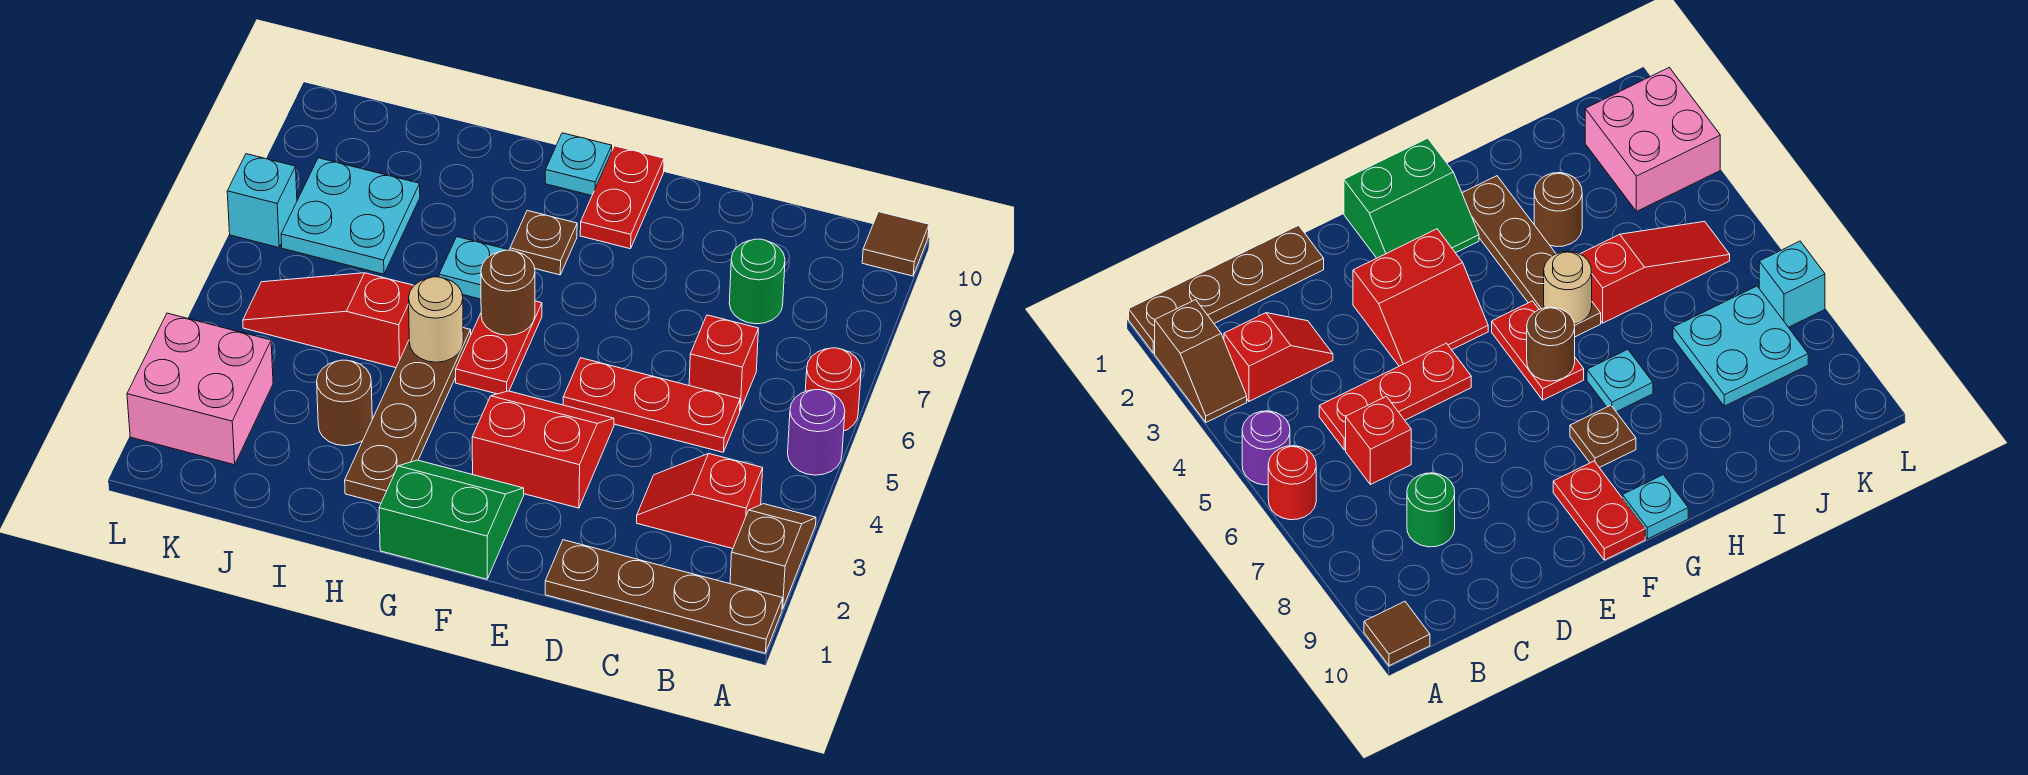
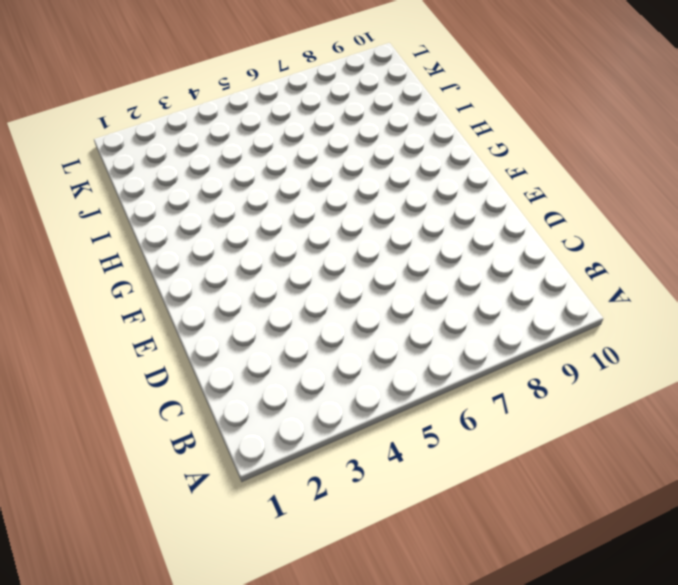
none -> brown plate A1:D1 level 1
none -> brown slope A2:A3 level 1 top 2
none -> purple round brick A5 level 1

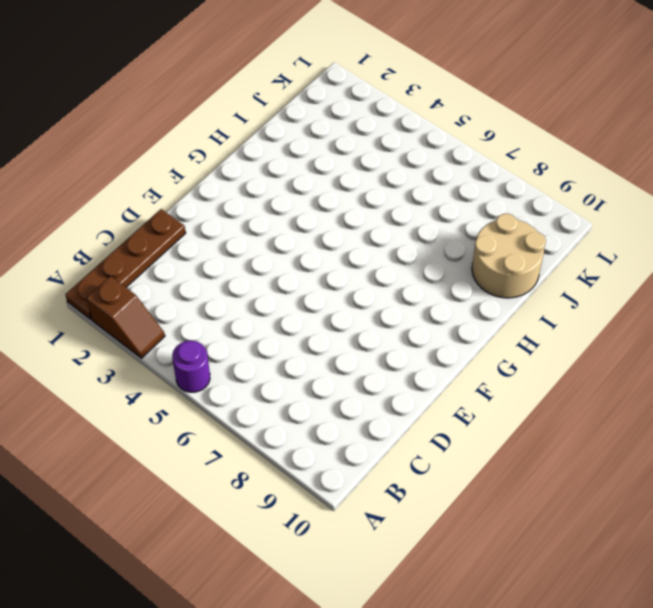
tan round brick I9:J10 level 1 -> none
none -> red round brick A6 level 1
none -> brown tile A10 level 1
none -> red slope B3:C3 level 1 top B

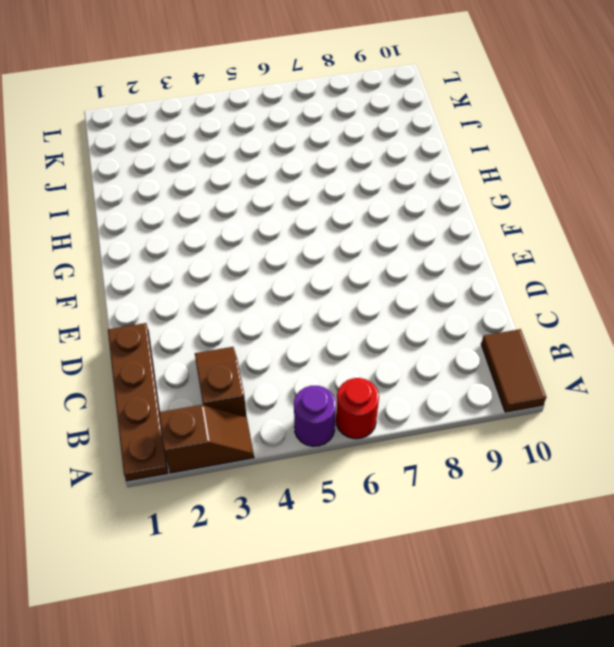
brown tile A10:B10 level 1 -> brown tile A10 level 1
brown slope B3:C3 level 1 top B -> red slope B3:C3 level 1 top B
none -> red plate C5:E5 level 1
none -> red brick C6 level 1
none -> green round brick C8 level 1

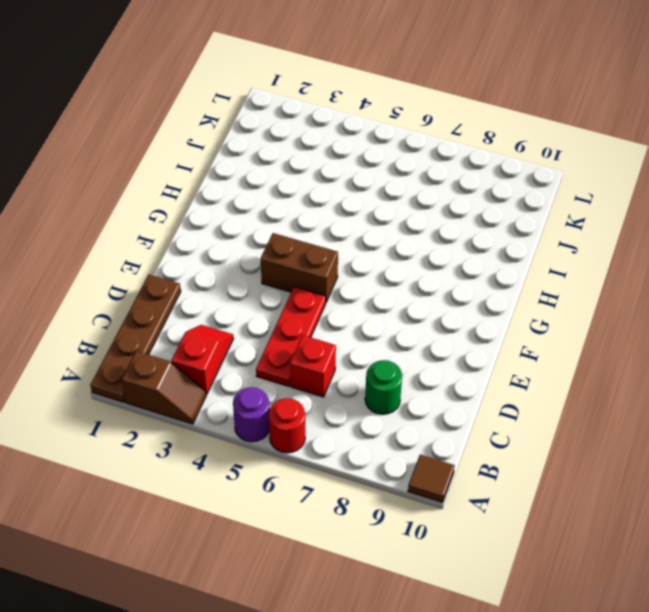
brown brick F4:F5 level 1 -> red slope E3:F4 level 1 top 3
none -> green slope F1:G2 level 1 top 1
none -> red plate F9:F10 level 1
none -> red plate G5:G6 level 1

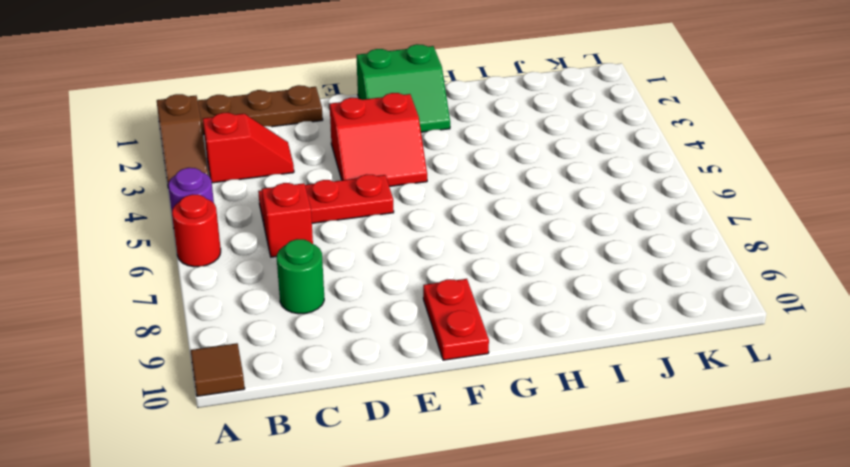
none -> red plate G5:G6 level 1
none -> brown plate G8 level 1
none -> cyan plate G10 level 1

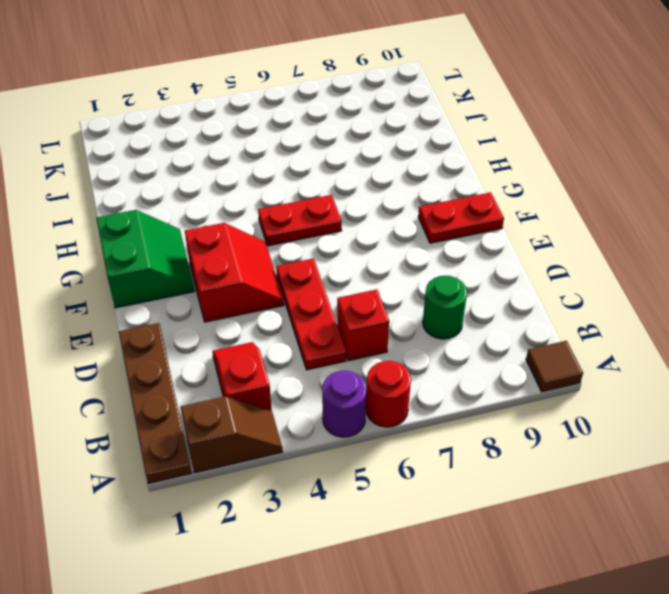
none -> brown plate G8 level 1
none -> cyan plate G10 level 1
none -> brown plate H2:H5 level 1

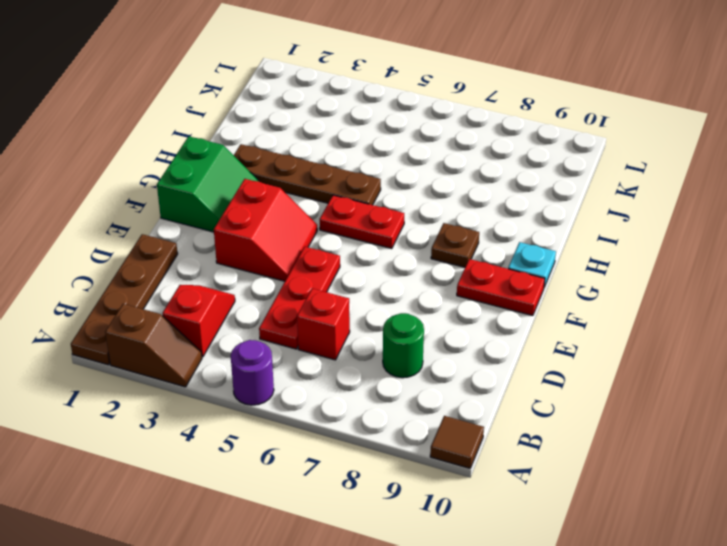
none -> red round brick A6 level 1
none -> cyan plate H7 level 1
none -> brown round brick I3 level 1

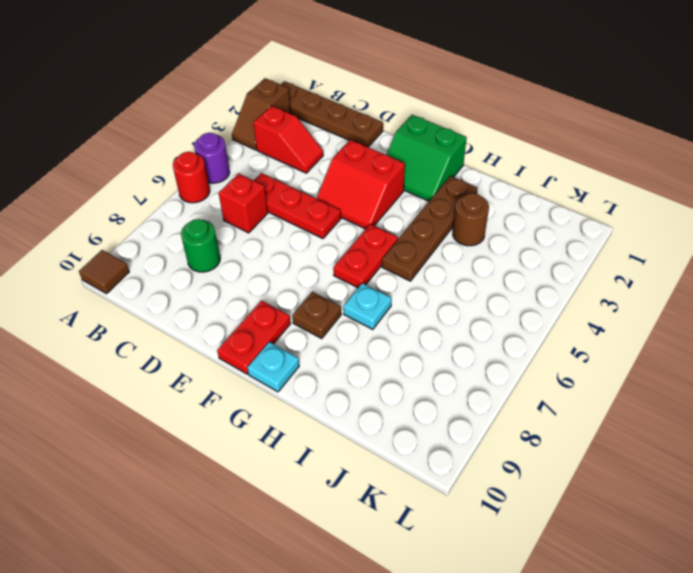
none -> red slope I5:K5 level 1 top I
none -> cyan plate J7:K8 level 1
none -> pink brick K2:L3 level 1

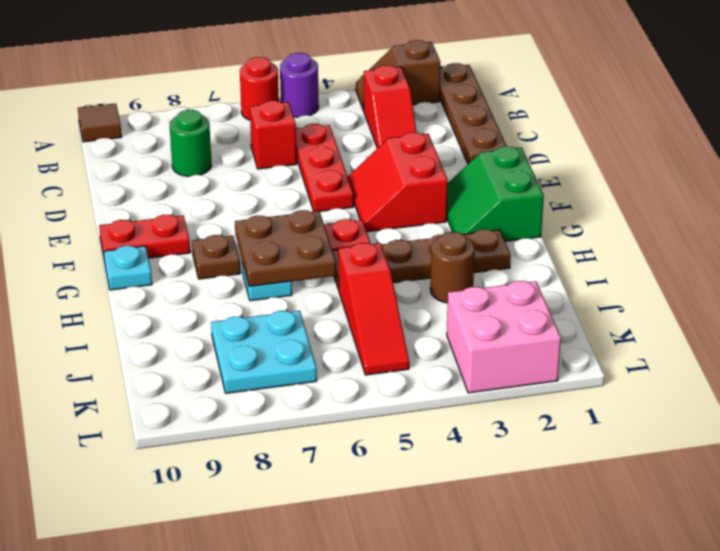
brown plate G6:H7 level 2 -> brown round brick G6 level 2
none -> cyan brick L7 level 1
none -> tan round brick H5 level 2

